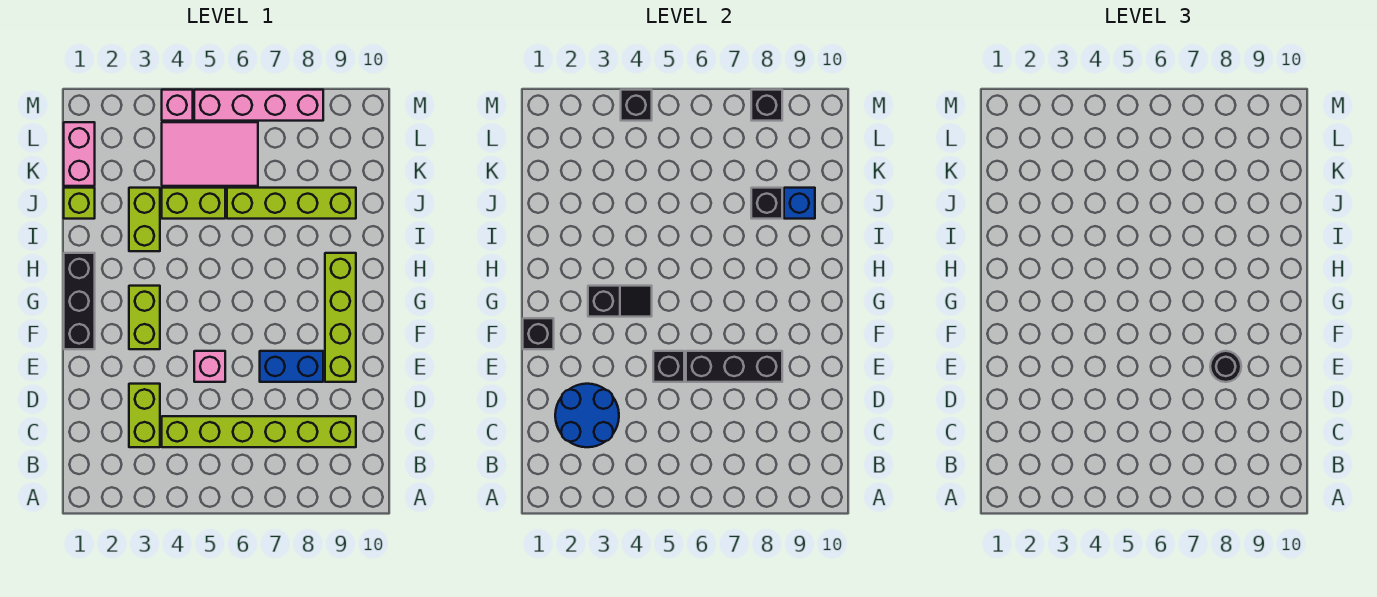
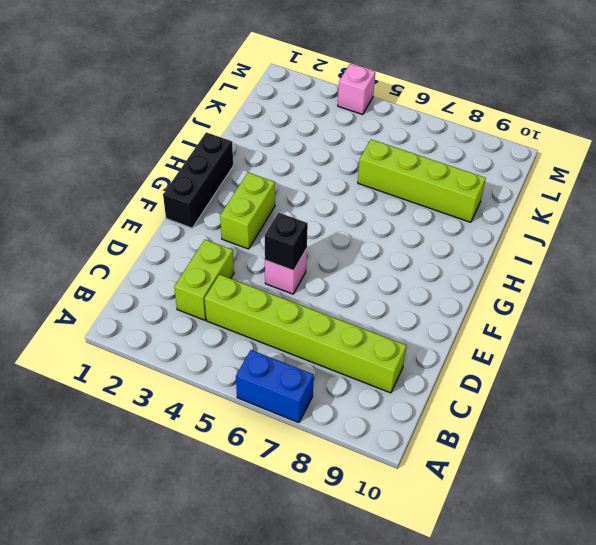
blue brick A6:A7 level 1 -> blue brick E7:E8 level 1
none -> lime brick E9:H9 level 1
none -> lime brick I3:J3 level 1
none -> lime brick J1 level 1

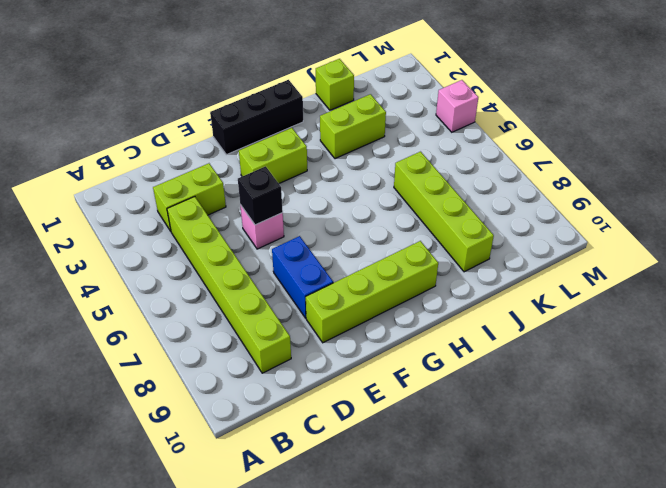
none -> lime brick J4:J5 level 1
none -> pink brick K1:L1 level 1
none -> pink tile K4:L6 level 1

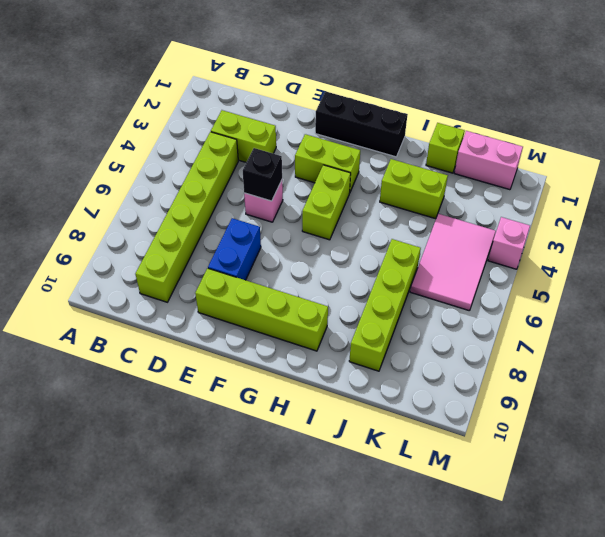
lime brick G4:G5 level 1 -> lime brick J4:J5 level 1
none -> pink brick M5:M8 level 1
none -> blue round brick C2:D3 level 2
none -> black brick E6:E8 level 2

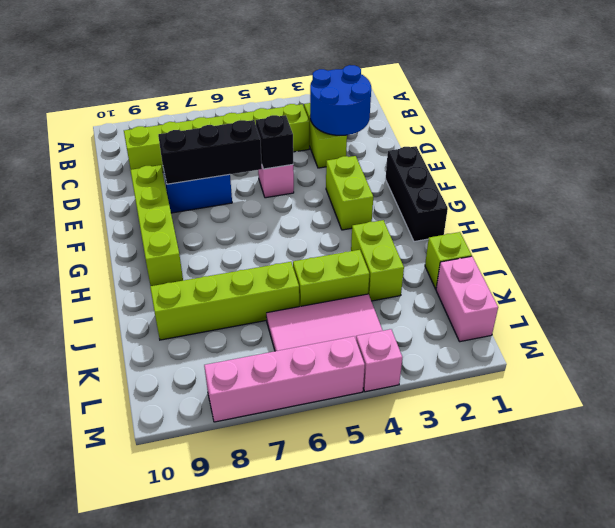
none -> black brick F1 level 2
none -> black slope G3:G4 level 2 top 3
none -> black brick J8 level 2

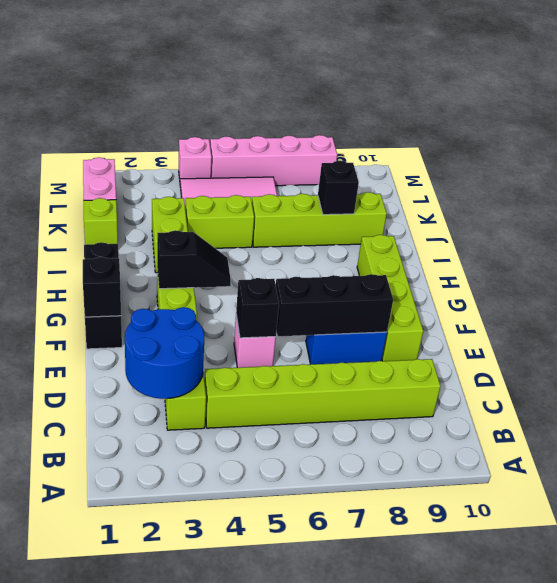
none -> blue brick J9 level 2
none -> black brick M4 level 2
none -> black brick M8 level 2

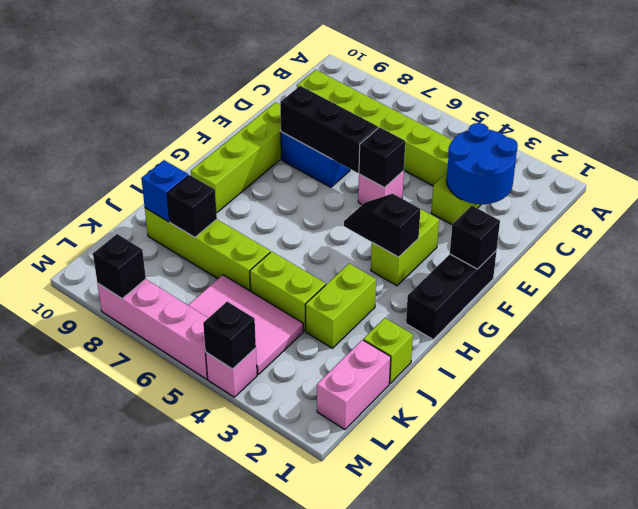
none -> black round brick E8 level 3

